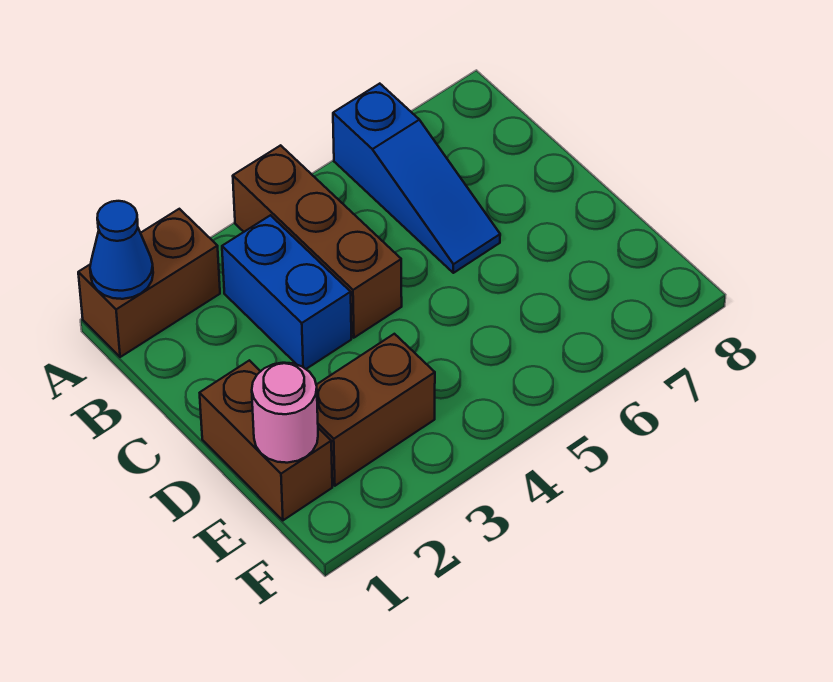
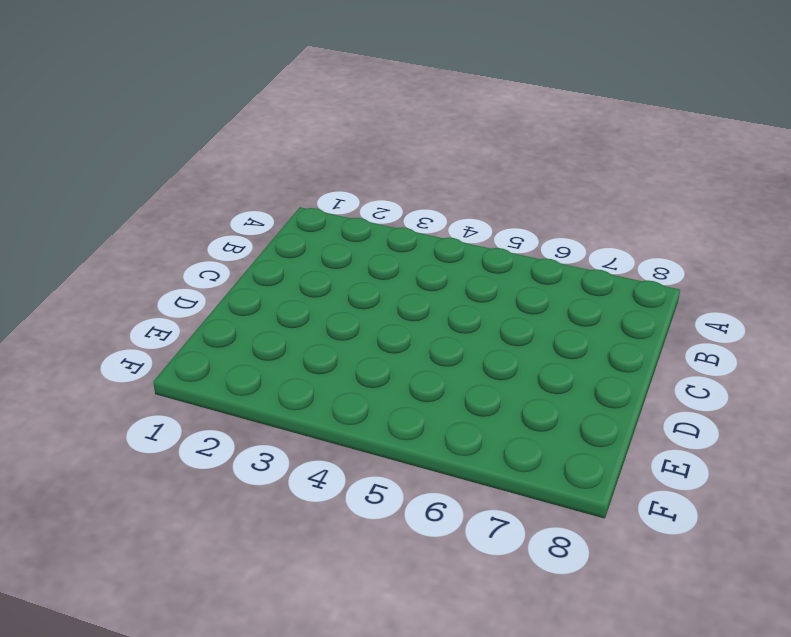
none -> brown brick A1:A2 level 1
none -> brown brick A4:C4 level 1

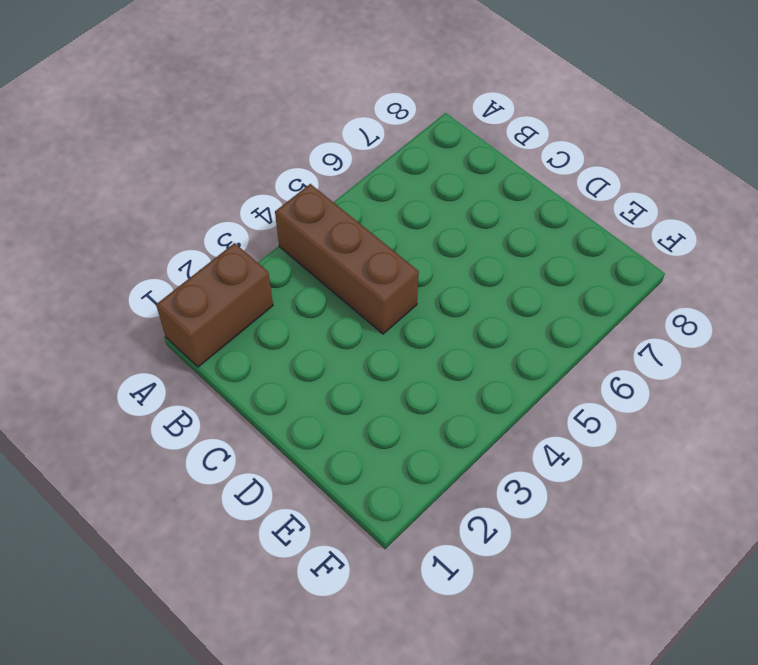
none -> blue slope A6:C6 level 1 top A
none -> blue brick B3:C3 level 1

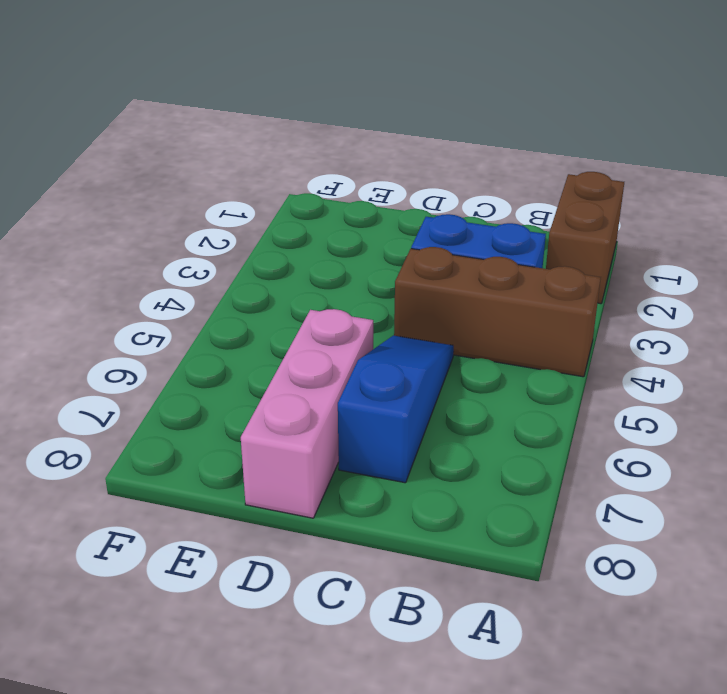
blue slope C5:C7 level 1 top 7 -> blue slope A6:C6 level 1 top A
pink brick D6:D8 level 1 -> none
none -> brown brick D1:E1 level 1
none -> brown brick E2:E3 level 1

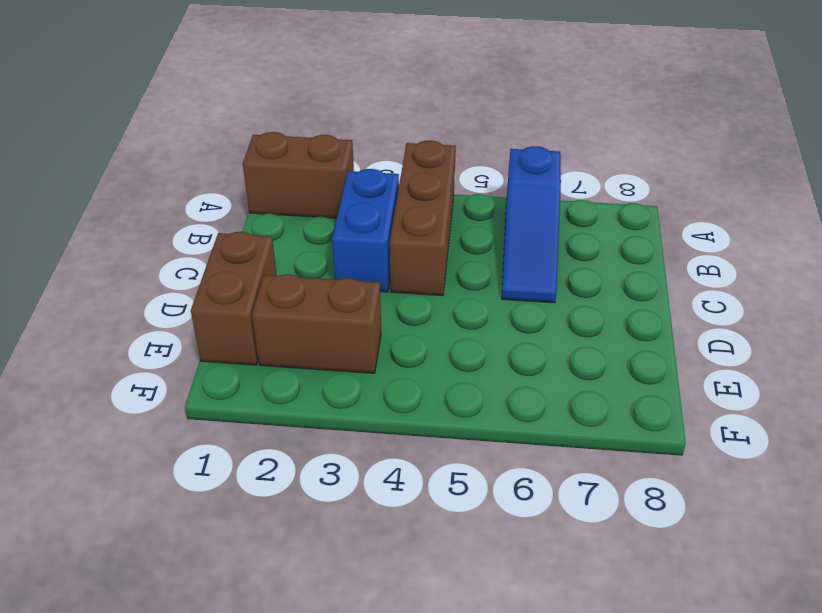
none -> blue cone A1 level 2
none -> pink round brick E1 level 2

